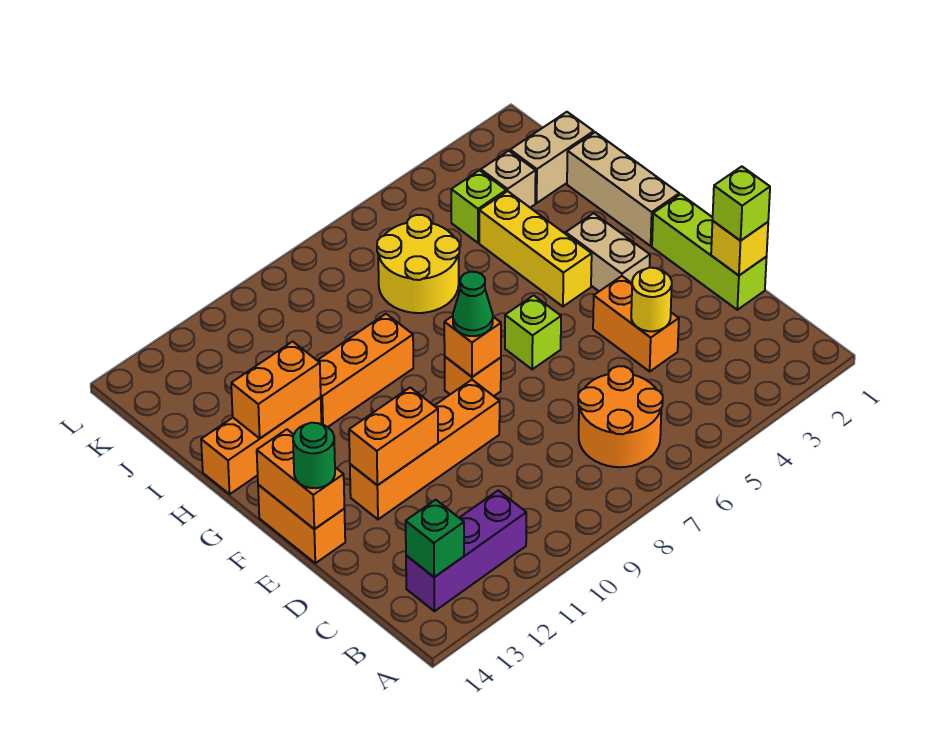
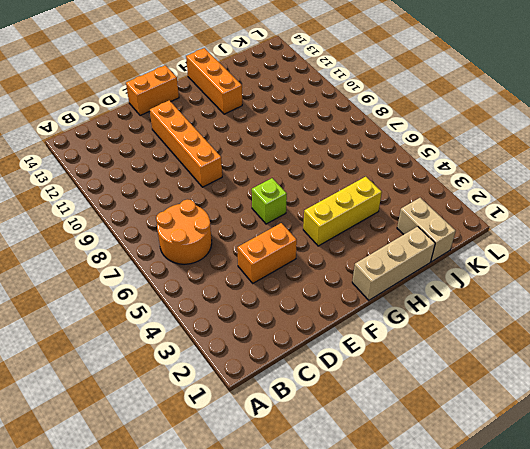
none -> purple brick B11:B13 level 1
none -> lime brick D1:F1 level 1
none -> tan brick F3:G3 level 1

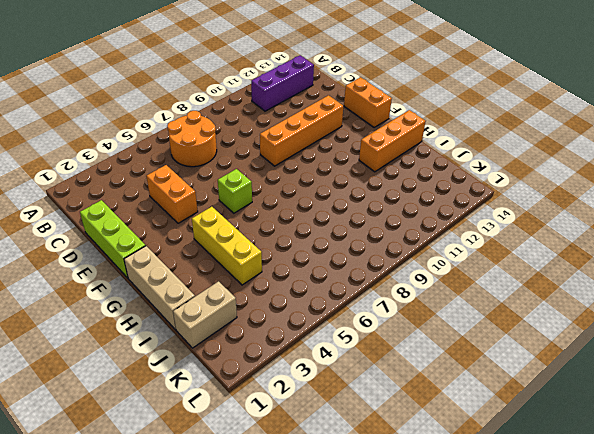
none -> tan brick F3:G3 level 1
none -> orange brick F8 level 1
none -> orange brick H9:H11 level 1

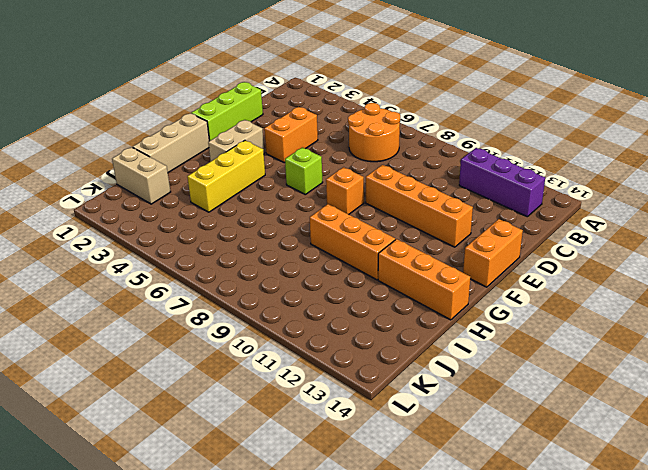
none -> yellow round brick I6:J7 level 1
none -> tan brick J3 level 1
none -> lime brick J4 level 1

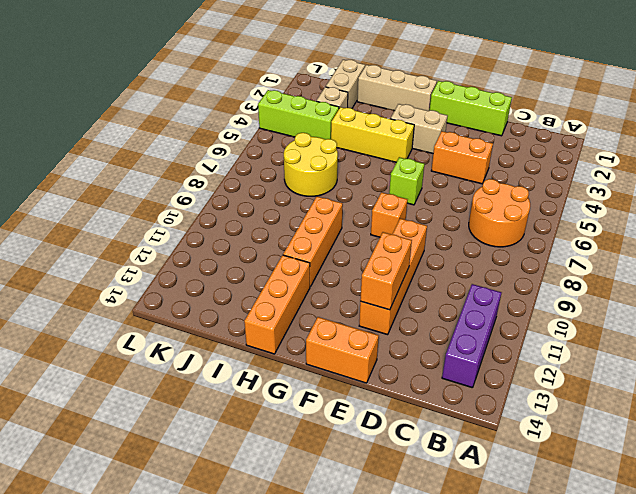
lime brick J4:L4 level 1 -> lime brick J4 level 1
none -> green brick B13 level 2
none -> yellow brick D1 level 2
none -> yellow round brick D4 level 2

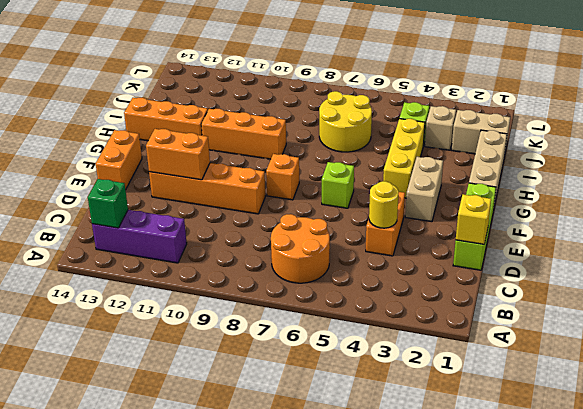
none -> orange brick E14:F14 level 2
none -> orange brick F8 level 2
none -> orange brick H12:H13 level 2

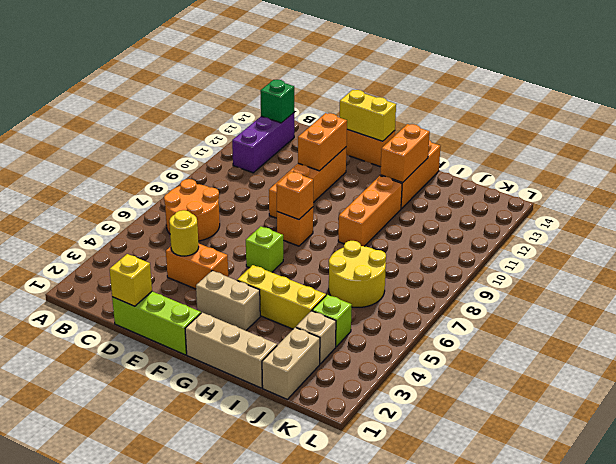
yellow brick E14:F14 level 2 -> orange brick E14:F14 level 2
none -> lime brick D1 level 3
none -> green round brick E14 level 3
none -> green cone F8 level 3

